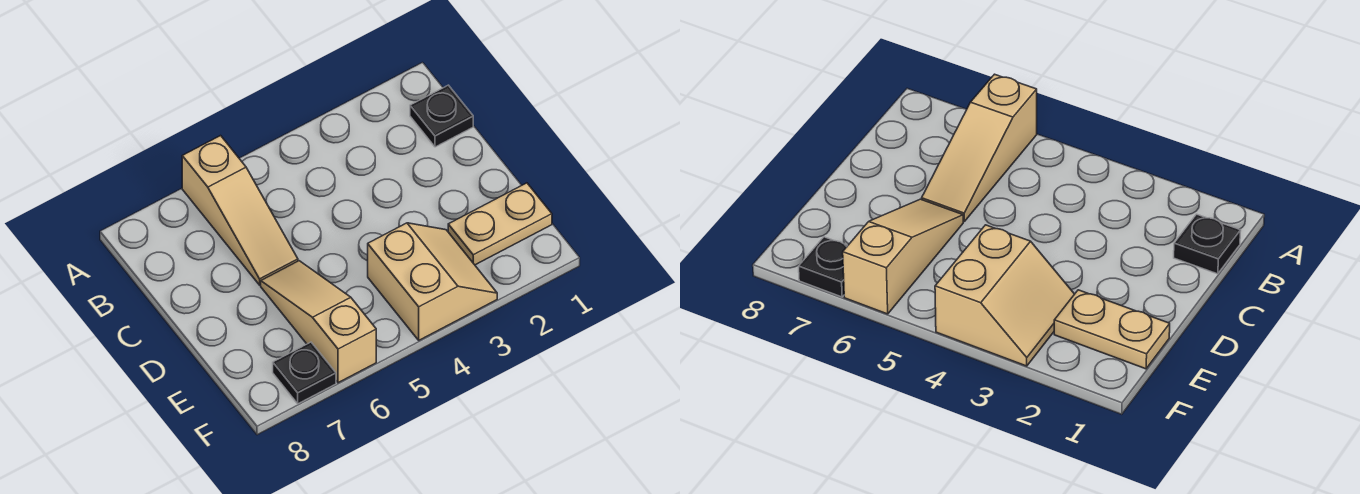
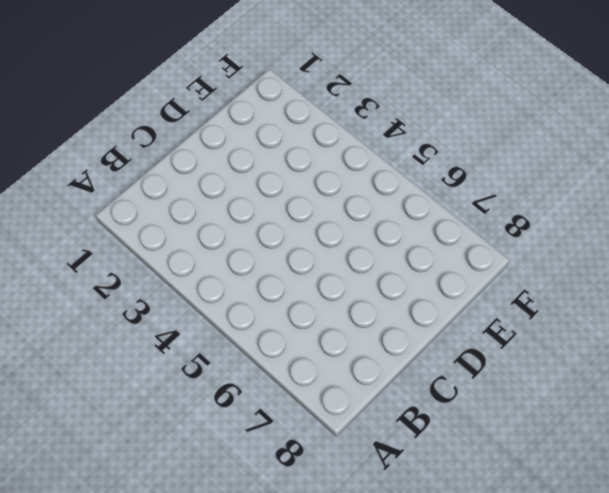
none -> tan slope A6:C6 level 1 top A
none -> black plate B1 level 1

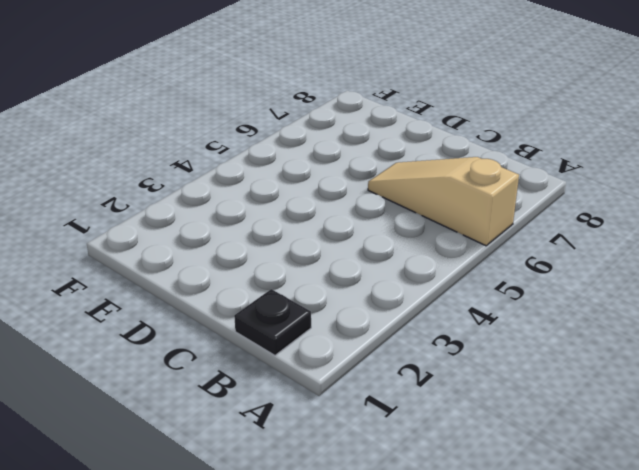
none -> tan slope D6:F6 level 1 top F
none -> tan plate E1:E2 level 1

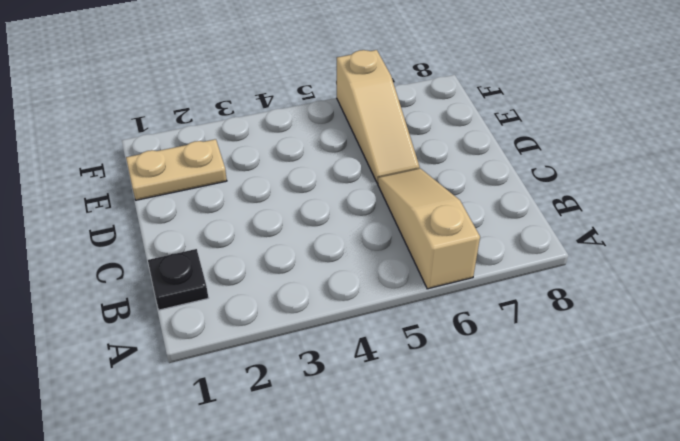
none -> tan slope E3:F4 level 1 top 4
none -> black plate F7 level 1

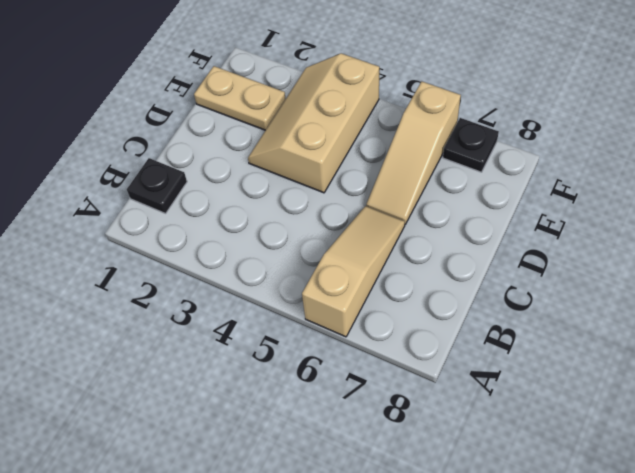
tan slope D3:F4 level 1 top 4 -> tan slope E3:F4 level 1 top 4

